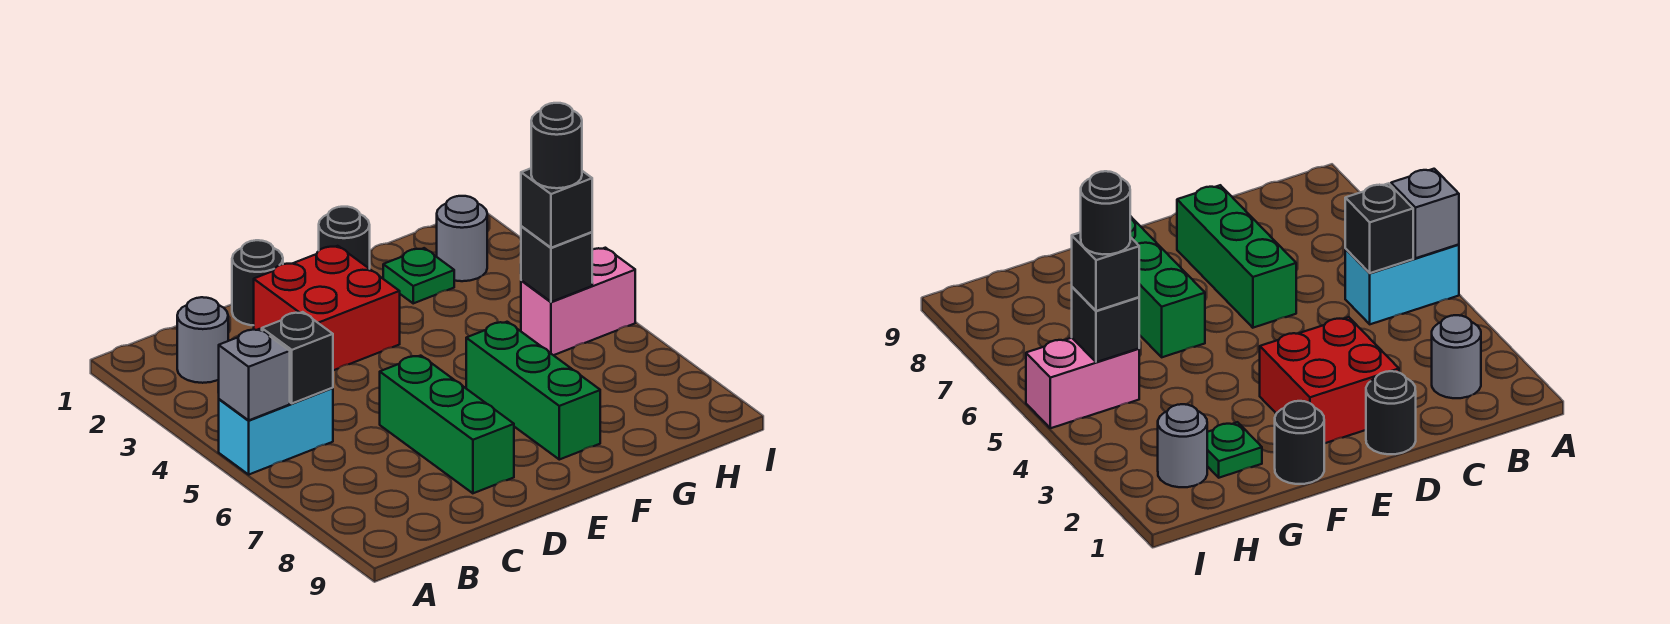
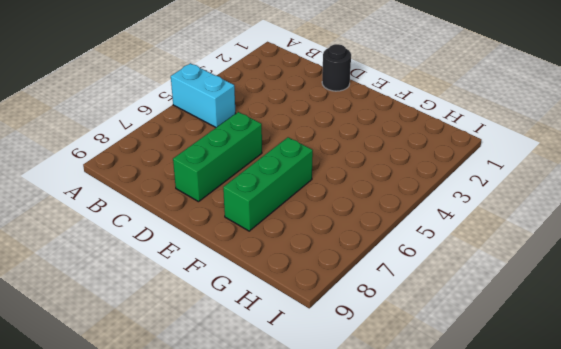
none -> grey round brick B2 level 1
none -> red brick D2:E3 level 1
none -> black round brick F1 level 1

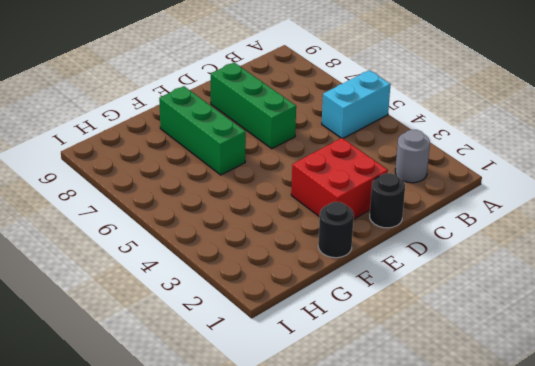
none -> green plate G2 level 1
none -> grey round brick H2 level 1
none -> pink brick H5:I5 level 1

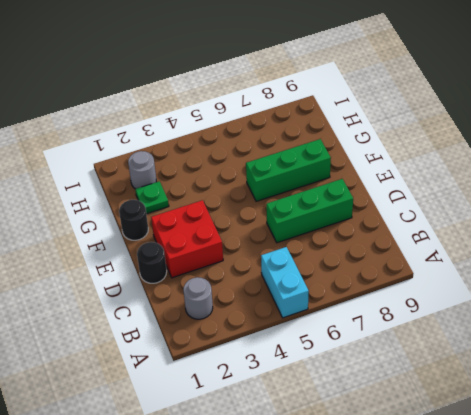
none -> pink brick H5:I5 level 1
none -> grey brick A5 level 2
none -> black brick B5 level 2

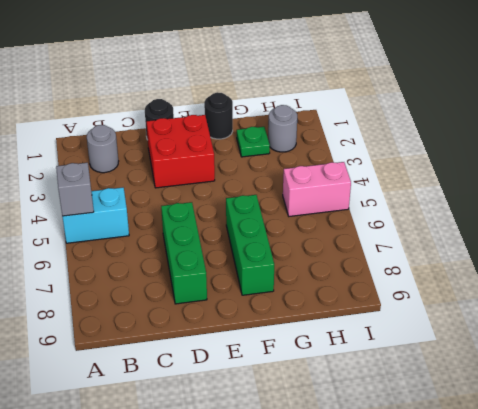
none -> black brick B5 level 2
none -> black brick H5 level 2
none -> black brick H5 level 3

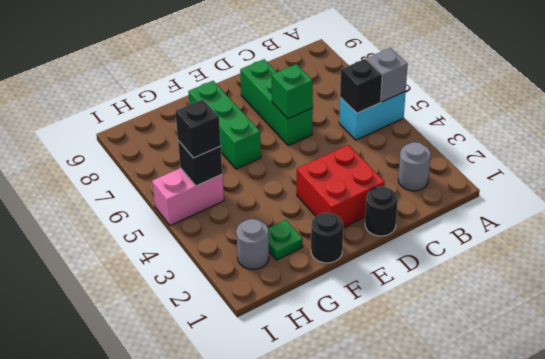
green brick D6 level 2 -> none
none -> black round brick H5 level 4

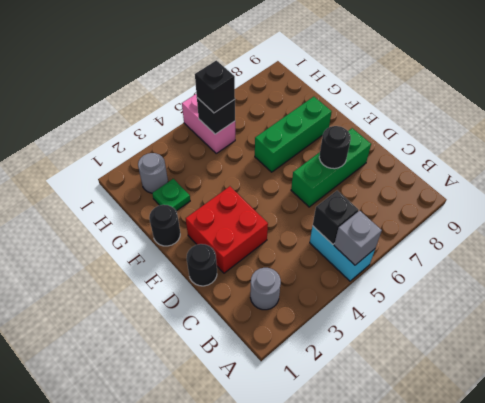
black round brick D7 level 2 -> black round brick H5 level 4

